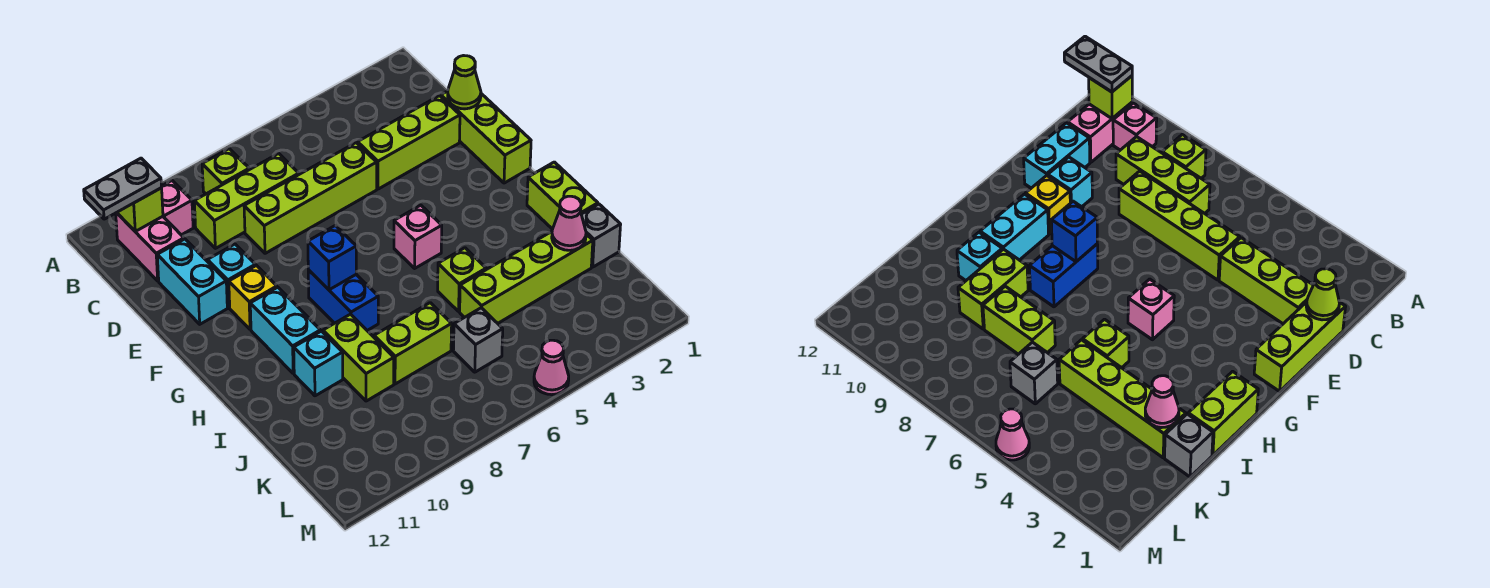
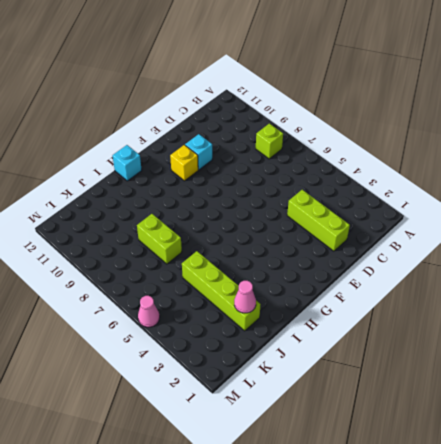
cyan brick H12 level 1 -> cyan brick I10 level 1
none -> pink brick B10 level 1
none -> pink brick B11:C11 level 1
none -> lime brick C7:C9 level 1

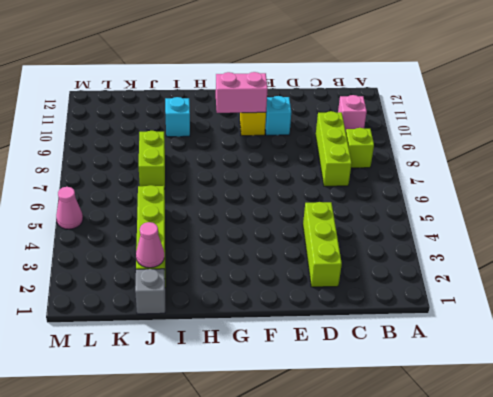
pink brick F10:G10 level 2 -> pink brick B11:C11 level 1
none -> lime brick D1:F1 level 1
none -> lime brick D5:D8 level 1
none -> cyan brick D11:E11 level 1

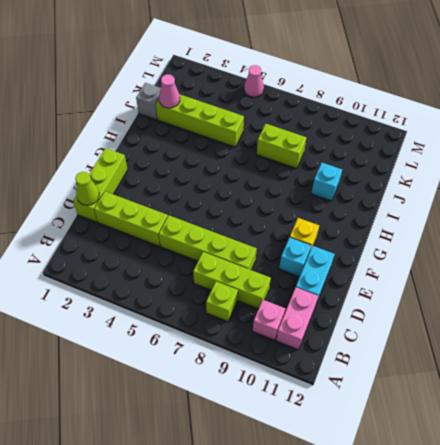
none -> pink brick G5 level 1
none -> blue brick G8:H8 level 1
none -> cyan brick G10:H10 level 1

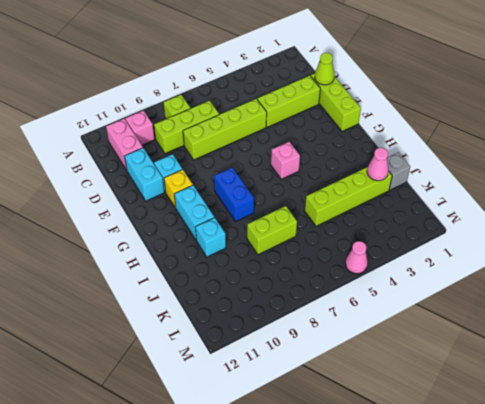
none -> lime brick H1:I1 level 1
none -> lime brick I5 level 1
none -> lime brick I9:J9 level 1

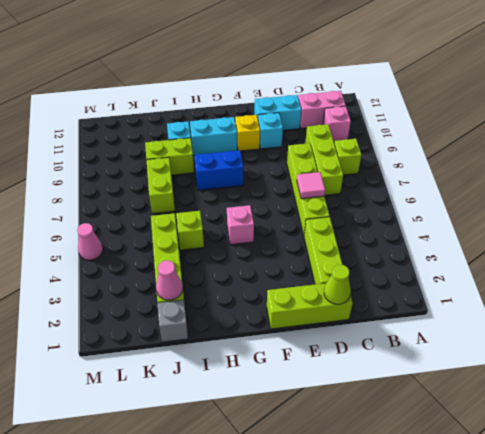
pink tile D6 level 2 -> none
none -> lime brick H1:I1 level 1
none -> grey brick K6 level 1
none -> lime brick B11 level 2

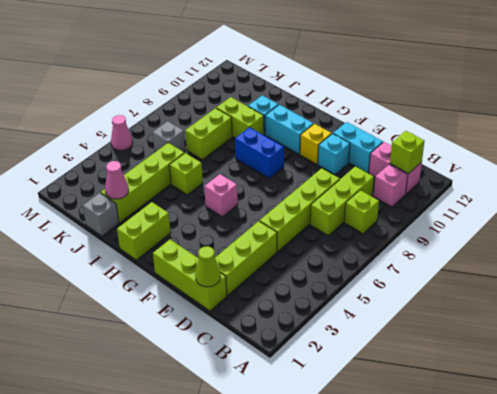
lime brick H1:H2 level 1 -> lime brick H1:I1 level 1
none -> blue brick G8 level 2
none -> grey plate B11:B12 level 3

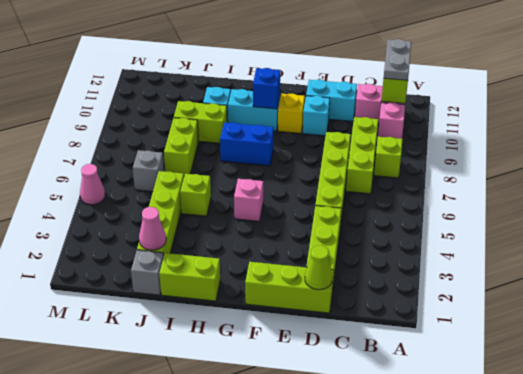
blue brick G10 level 2 -> blue brick G8 level 2

